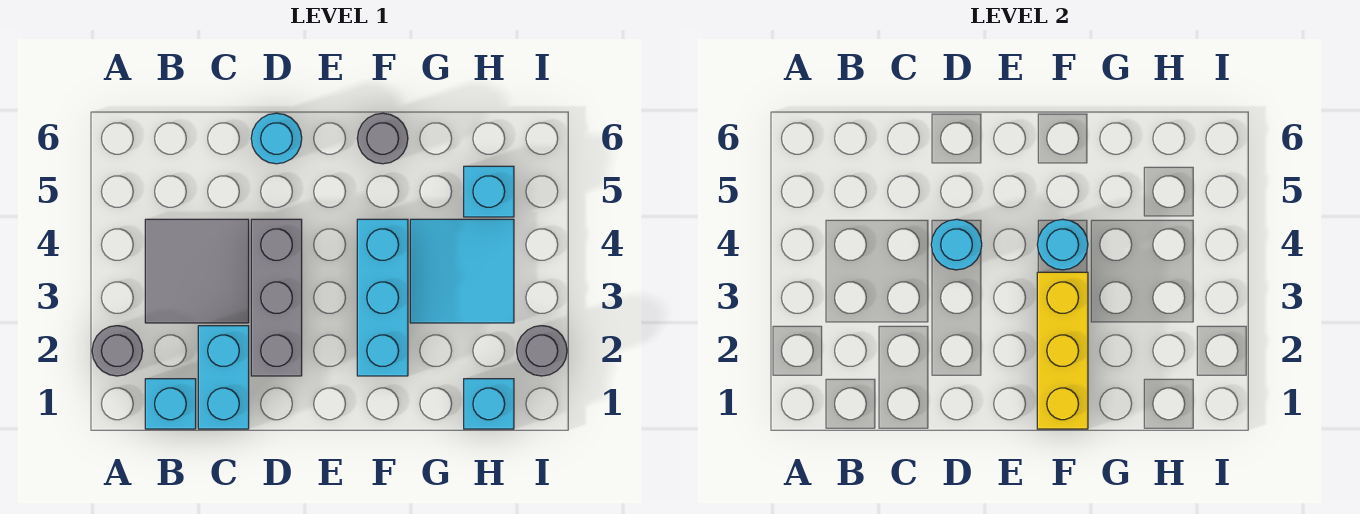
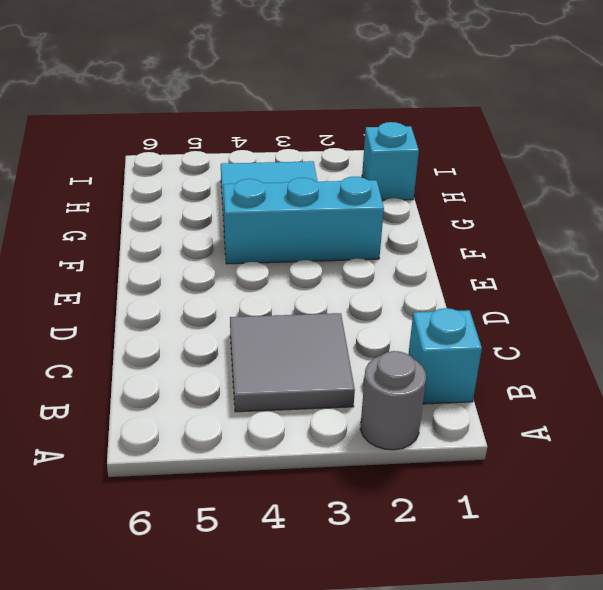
none -> cyan brick C1:C2 level 1
none -> grey brick D2:D4 level 1
none -> cyan round brick D6 level 1

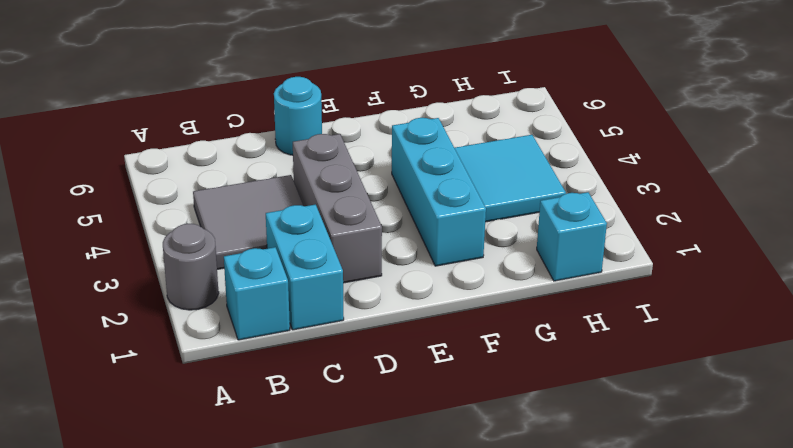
none -> grey round brick F6 level 1
none -> cyan brick H5 level 1
none -> grey round brick I2 level 1

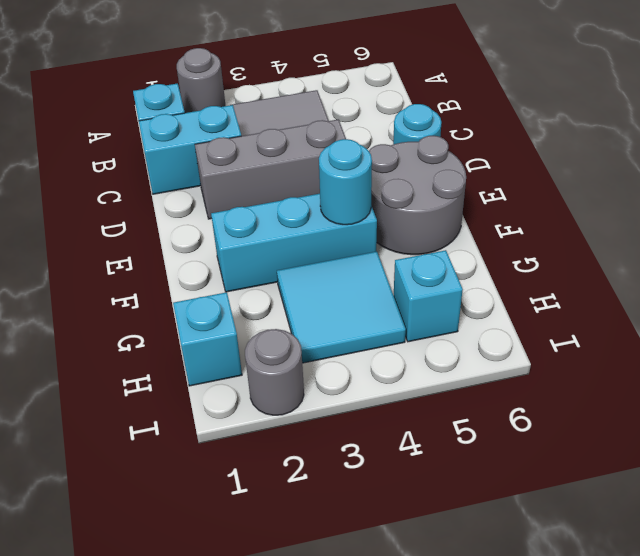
grey round brick E5:F6 level 1 -> grey round brick F6 level 1
none -> cyan round brick D4 level 2
none -> yellow brick F1:F3 level 2

